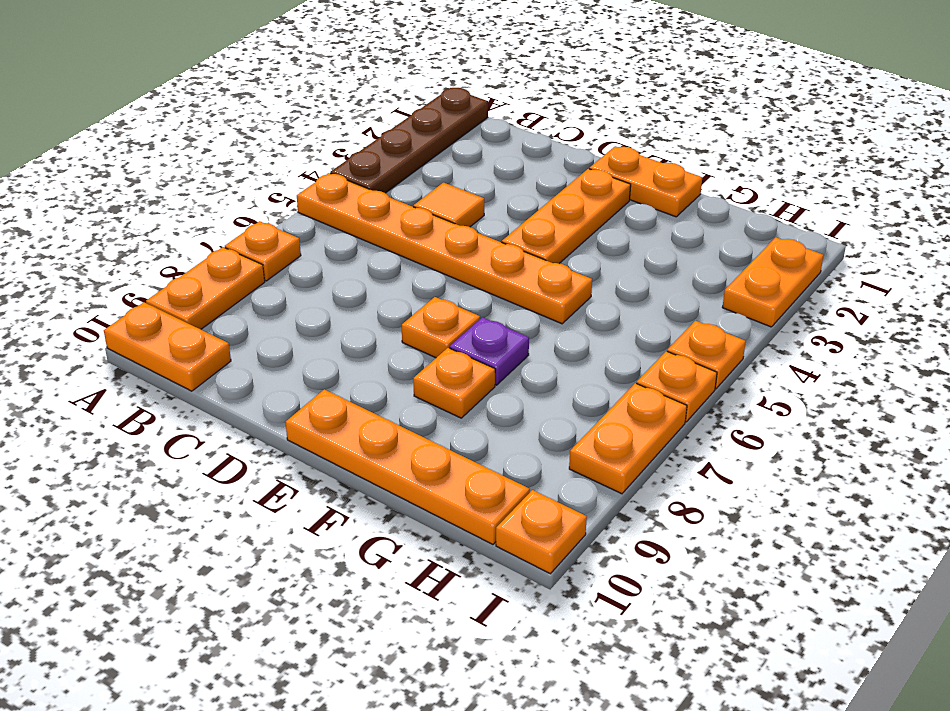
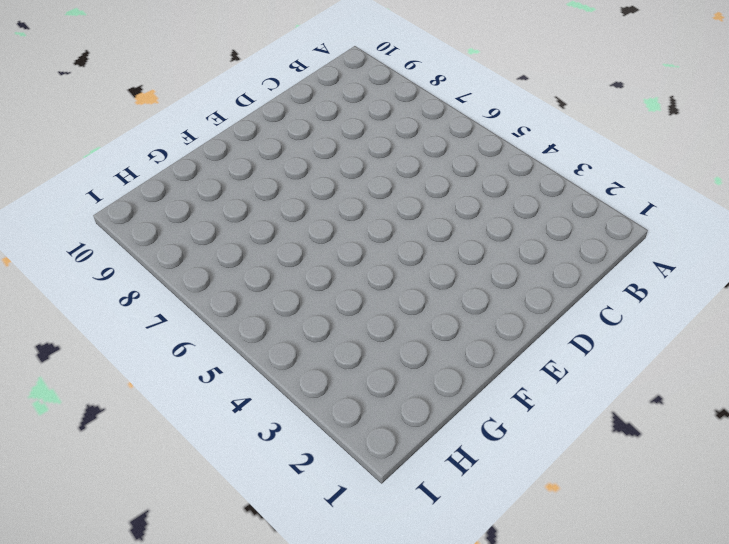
none -> brown plate A1:A4 level 1
none -> orange plate A5:F5 level 1
none -> orange plate A7 level 1

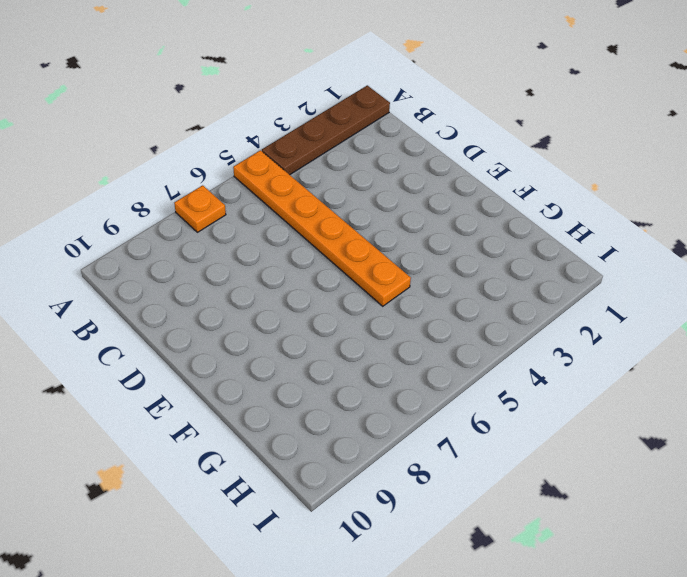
none -> orange plate A8:A9 level 1
none -> orange plate A10:B10 level 1
none -> orange tile C4 level 1

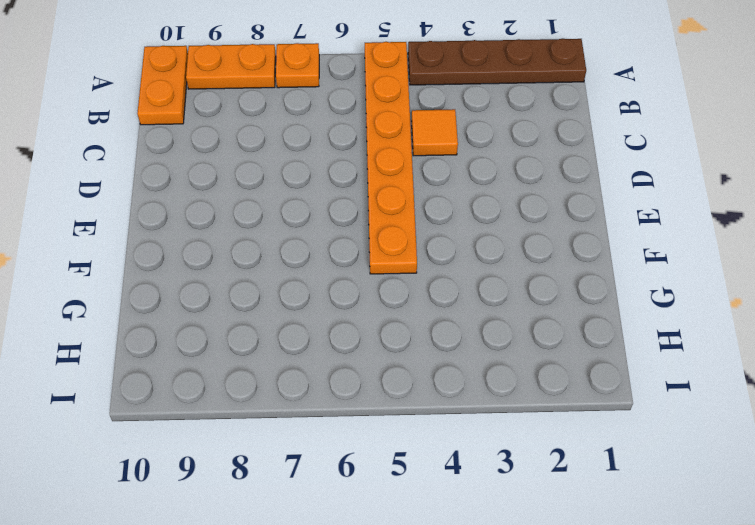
none -> orange plate E1:F1 level 1
none -> orange plate E2:E4 level 1
none -> orange plate E7 level 1

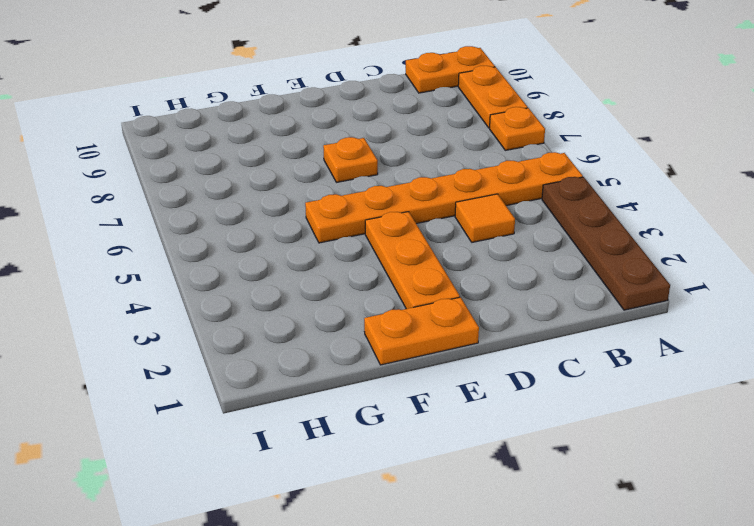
none -> orange plate E10:H10 level 1
none -> purple plate F7 level 1
none -> orange plate F8 level 1

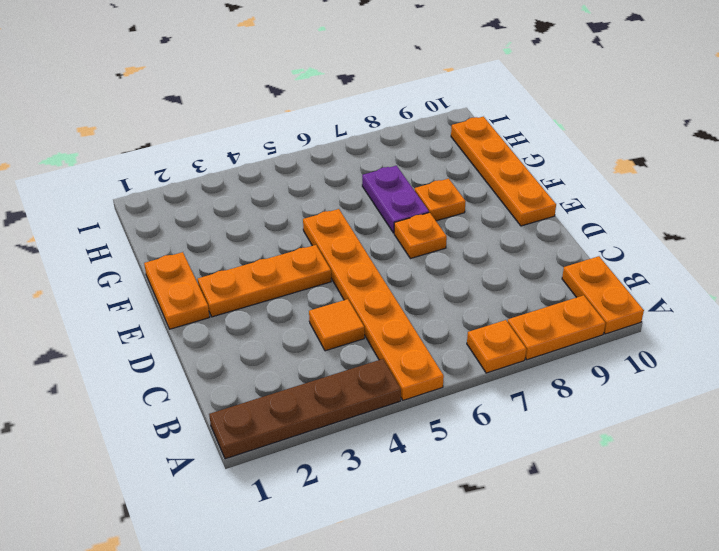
purple plate F7:G7 level 1 -> purple plate F7 level 1
none -> orange plate I2:I3 level 1
none -> orange plate I5 level 1
none -> orange plate I6 level 1

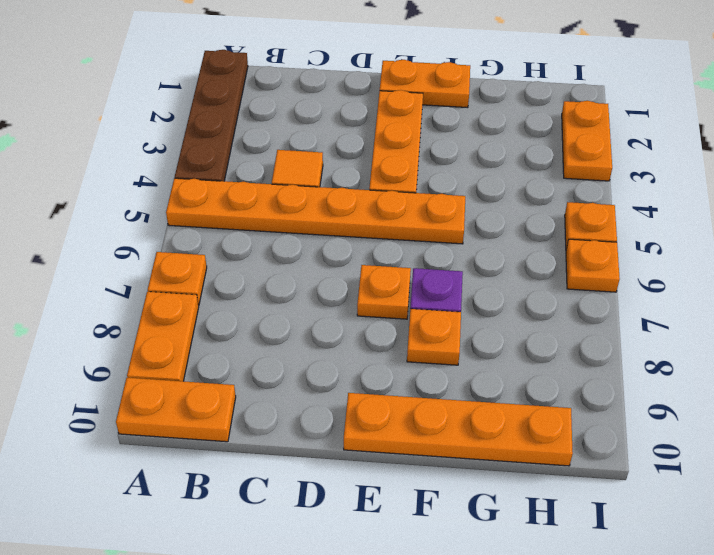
none -> orange plate I7:I8 level 1
none -> orange plate I10 level 1

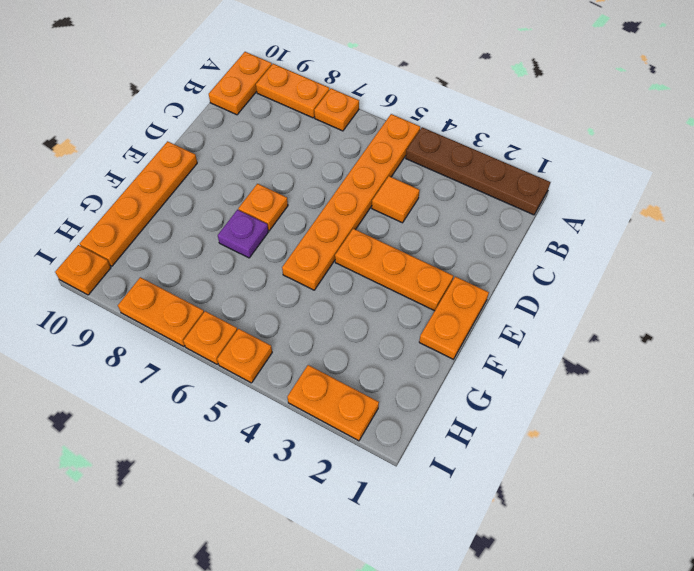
none -> orange plate F8 level 1

